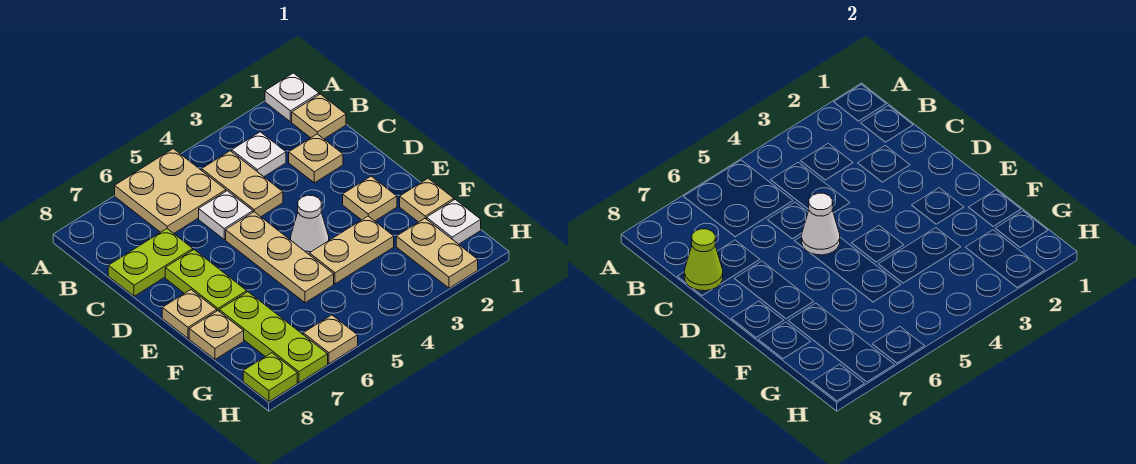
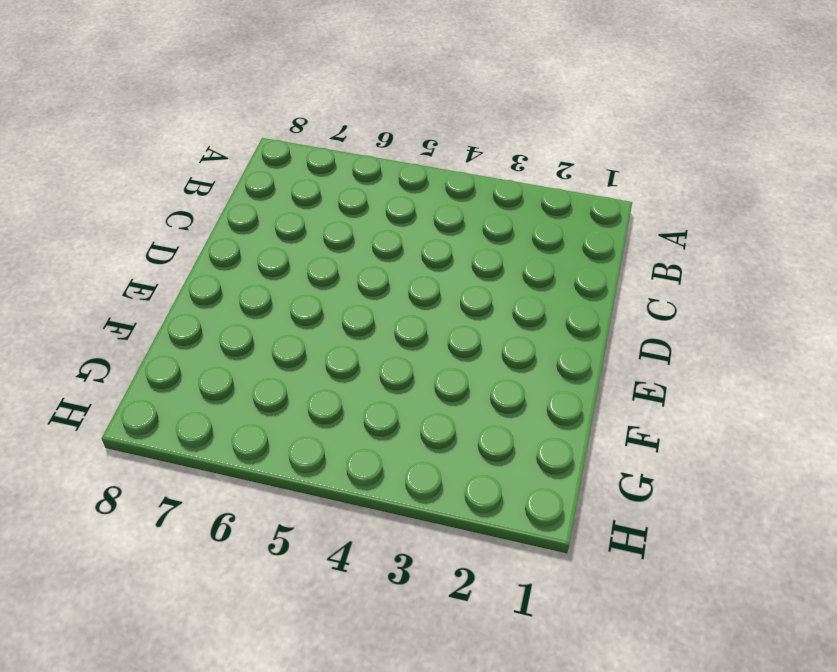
none -> white plate A1 level 1
none -> tan plate A5:B6 level 1
none -> tan plate B1 level 1

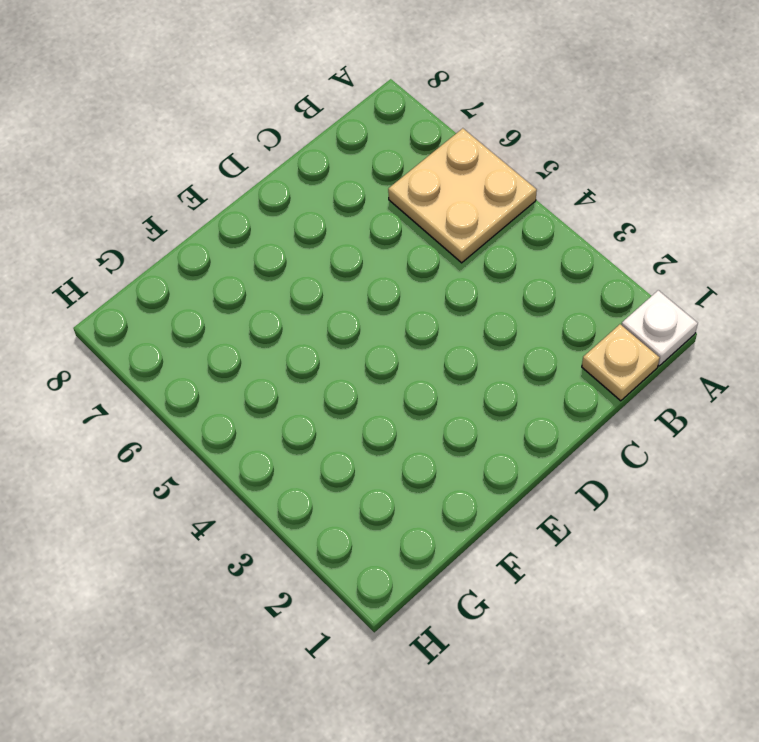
none -> white plate B3 level 1
none -> tan plate B4:C4 level 1
none -> tan plate C2 level 1

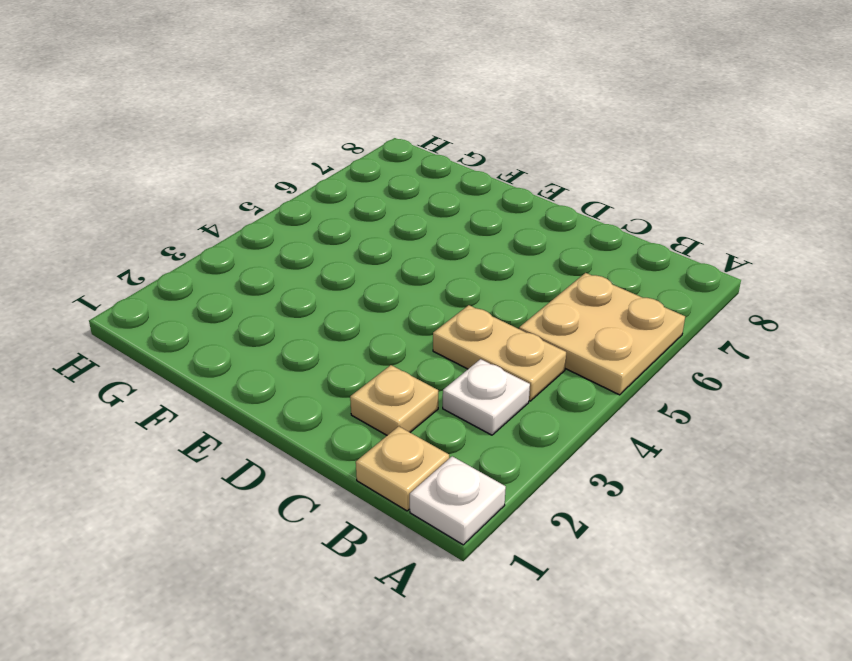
none -> white plate C5 level 1
none -> lime plate C7:C8 level 1
none -> tan plate D5:F5 level 1

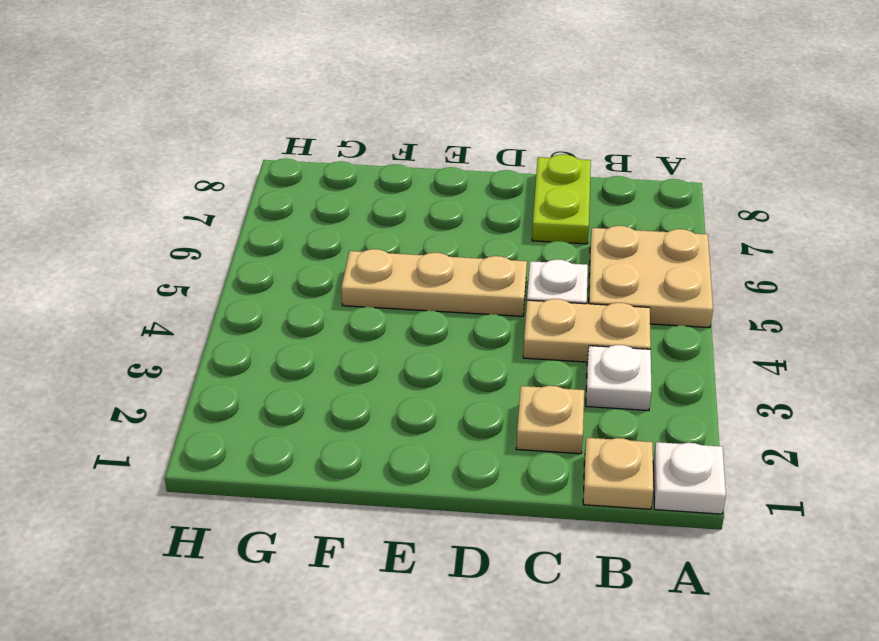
none -> lime plate D7:E7 level 1
none -> tan plate E2 level 1
none -> white cone E4 level 1

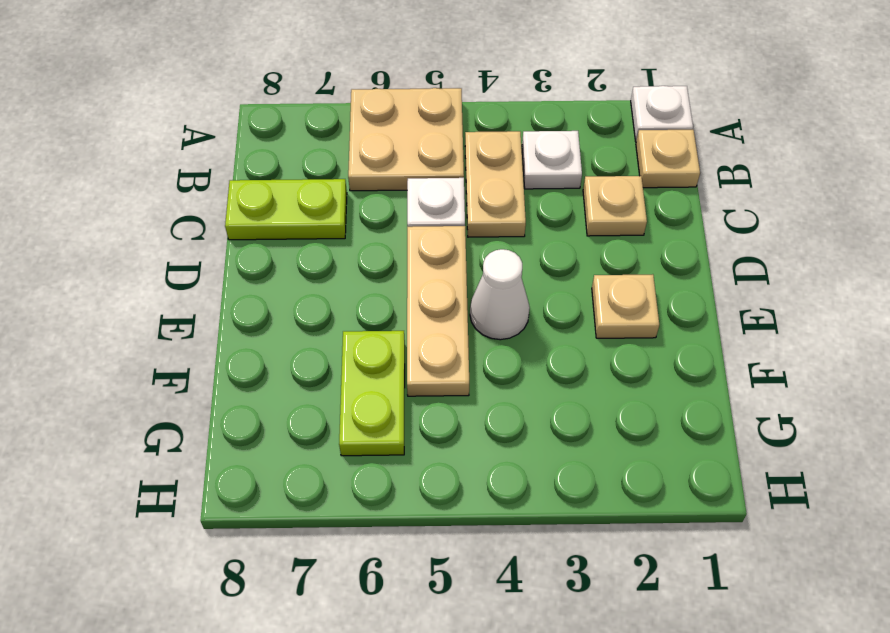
lime plate F6:G6 level 1 -> lime plate D7:E7 level 1
none -> tan plate E8 level 1
none -> tan plate F1 level 1
none -> tan plate F3:F4 level 1

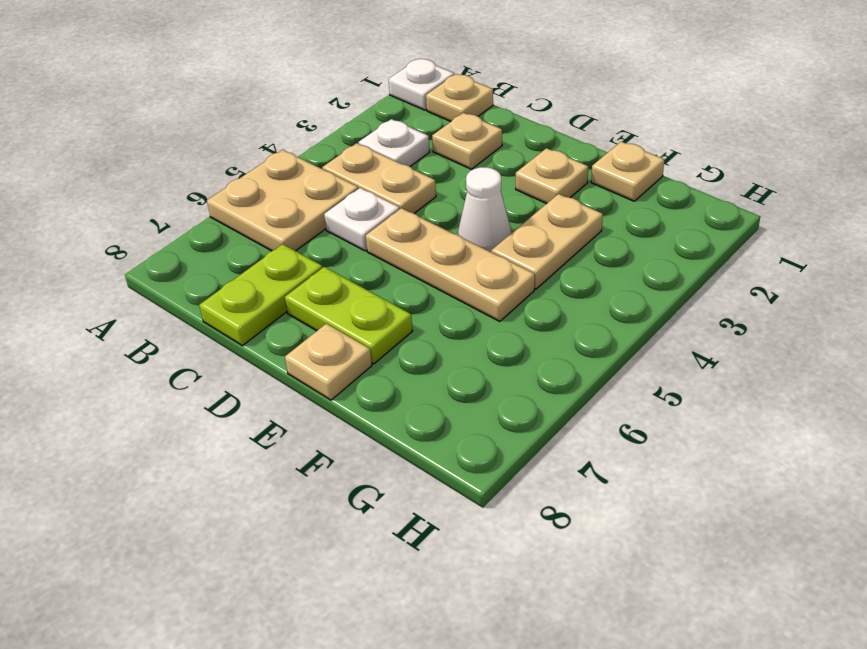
none -> lime plate F7:H7 level 1
none -> tan plate F8 level 1
none -> white plate G1 level 1

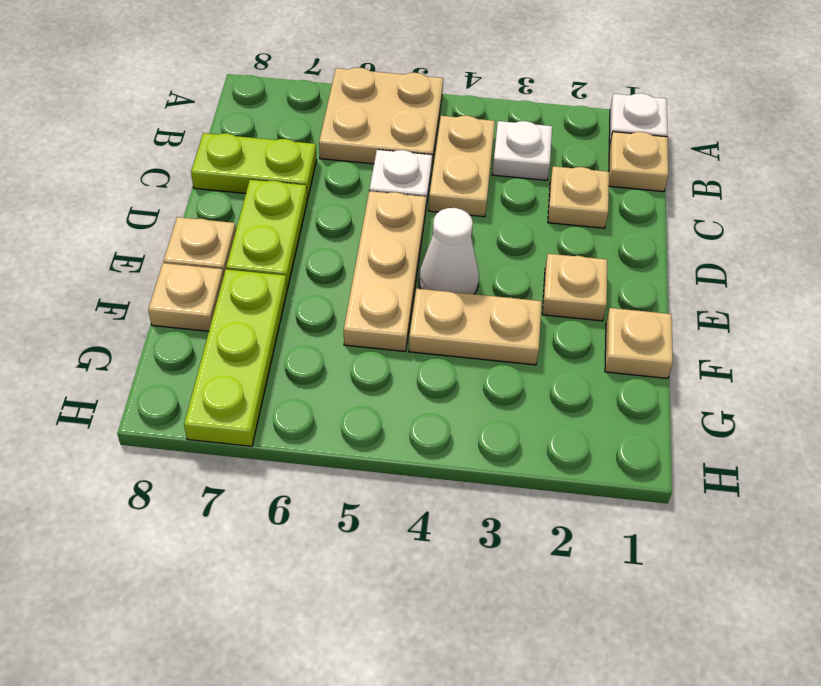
none -> white plate G1 level 1
none -> tan plate G2:H2 level 1
none -> tan plate H6 level 1

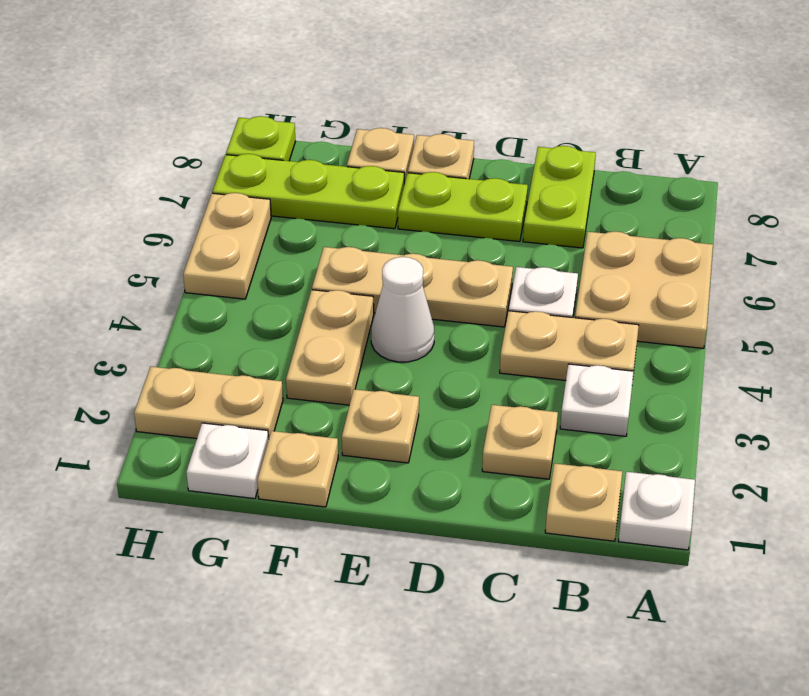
tan plate H5:H6 level 1 -> tan plate H6 level 1
none -> lime cone C8 level 2
none -> white cone D5 level 2

